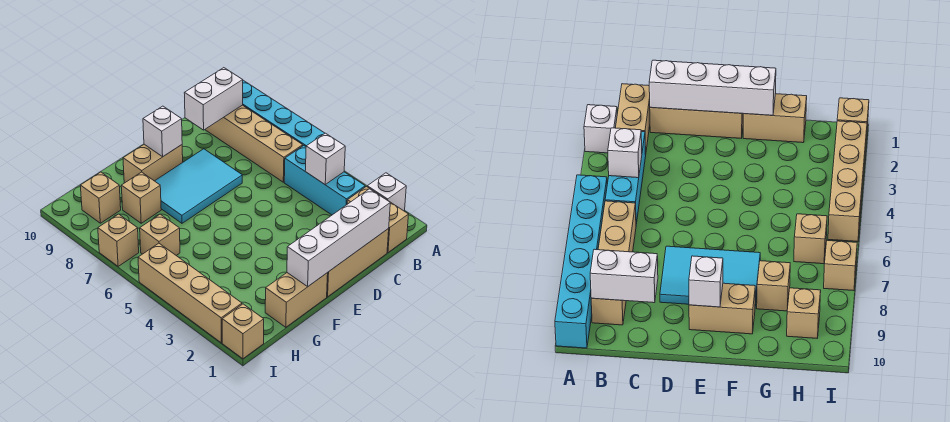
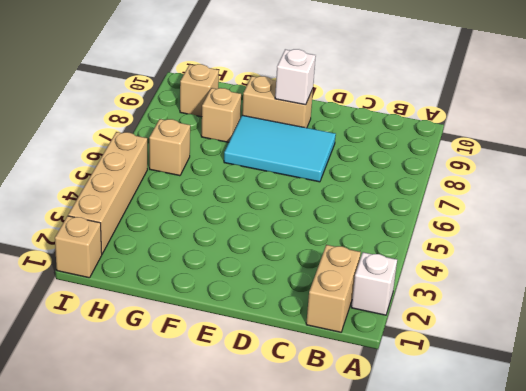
none -> cyan brick A5:A10 level 1
none -> cyan brick B3:B5 level 1
none -> tan brick B6:B9 level 1

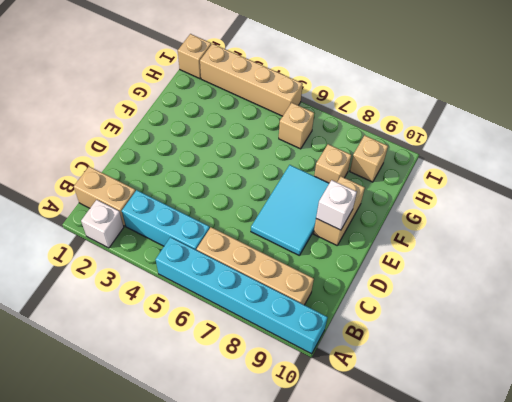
none -> tan brick C1:E1 level 1
none -> tan brick F1:G1 level 1
none -> tan brick I7 level 1

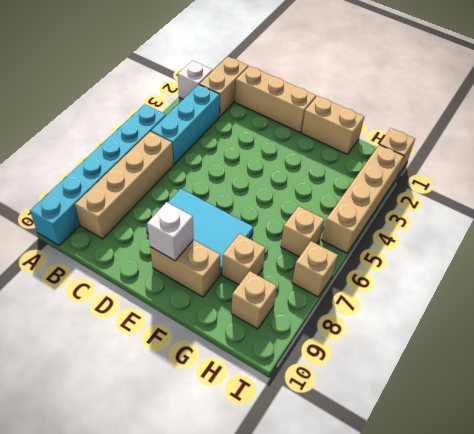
none -> white brick B4 level 2
none -> white brick B9:C9 level 2
none -> white brick C1:F1 level 2

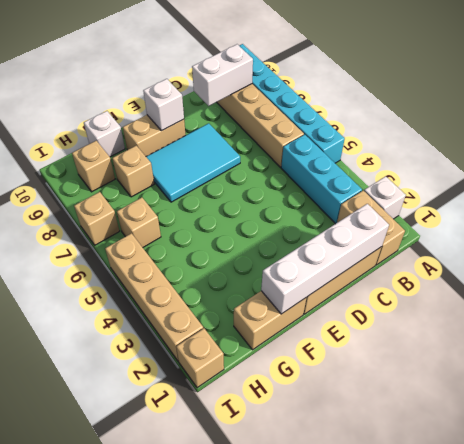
white brick G10 level 1 -> white brick B4 level 2

